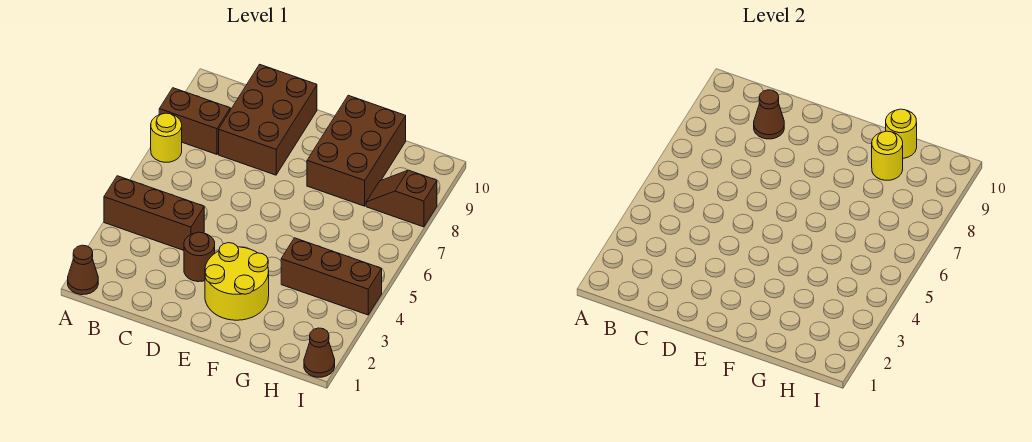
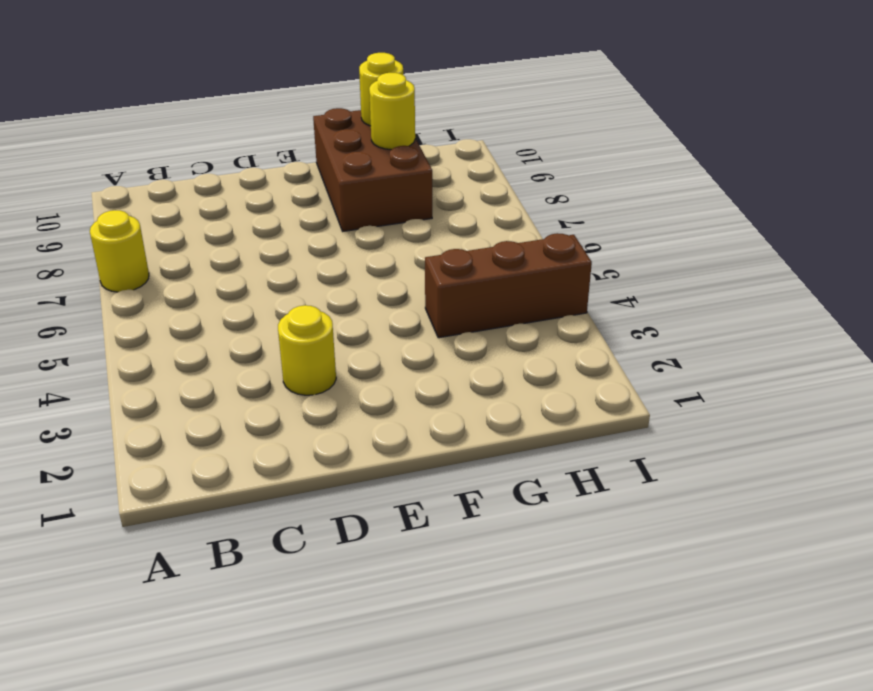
yellow round brick D3 level 1 -> brown round brick D3 level 1
none -> brown cone A1 level 1
none -> brown brick A4:C4 level 1
none -> brown brick A8:B8 level 1

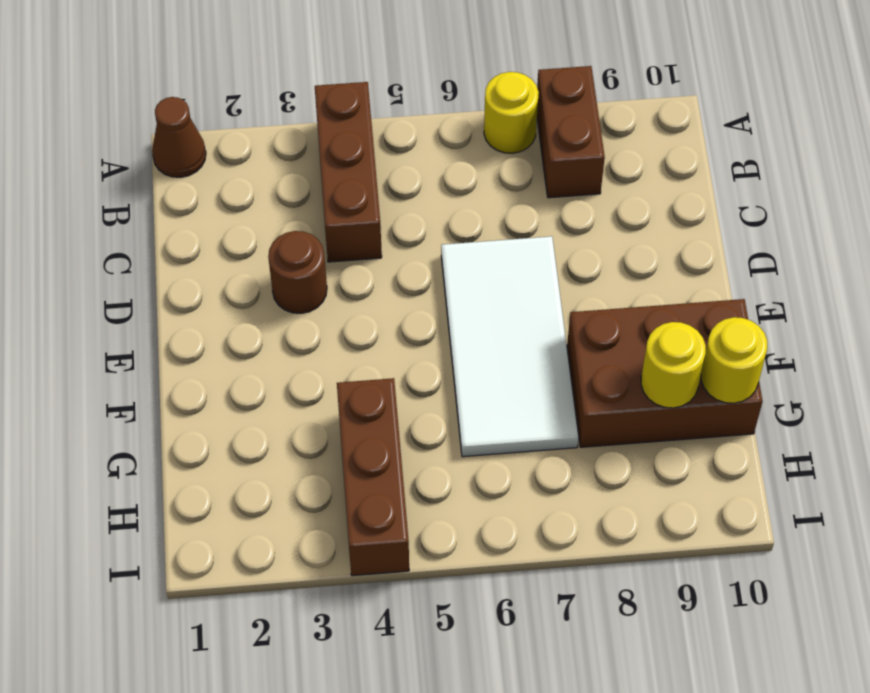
white tile D6:G7 level 1 -> none
none -> brown brick C8:D10 level 1
none -> yellow round brick E2:F3 level 1
none -> brown slope H8:I8 level 1 top I

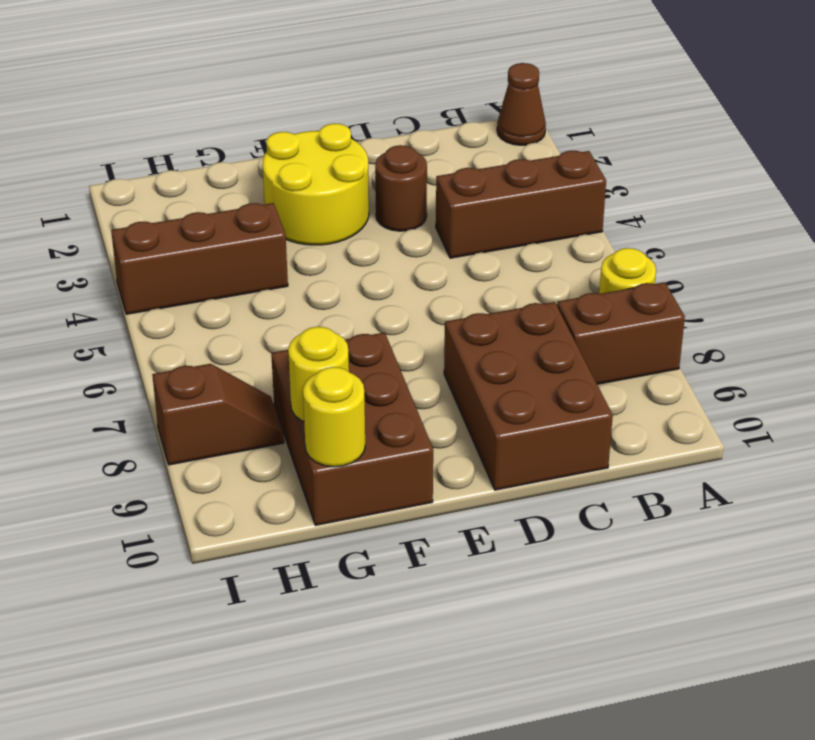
none -> brown cone I1 level 1
none -> brown cone C9 level 2

